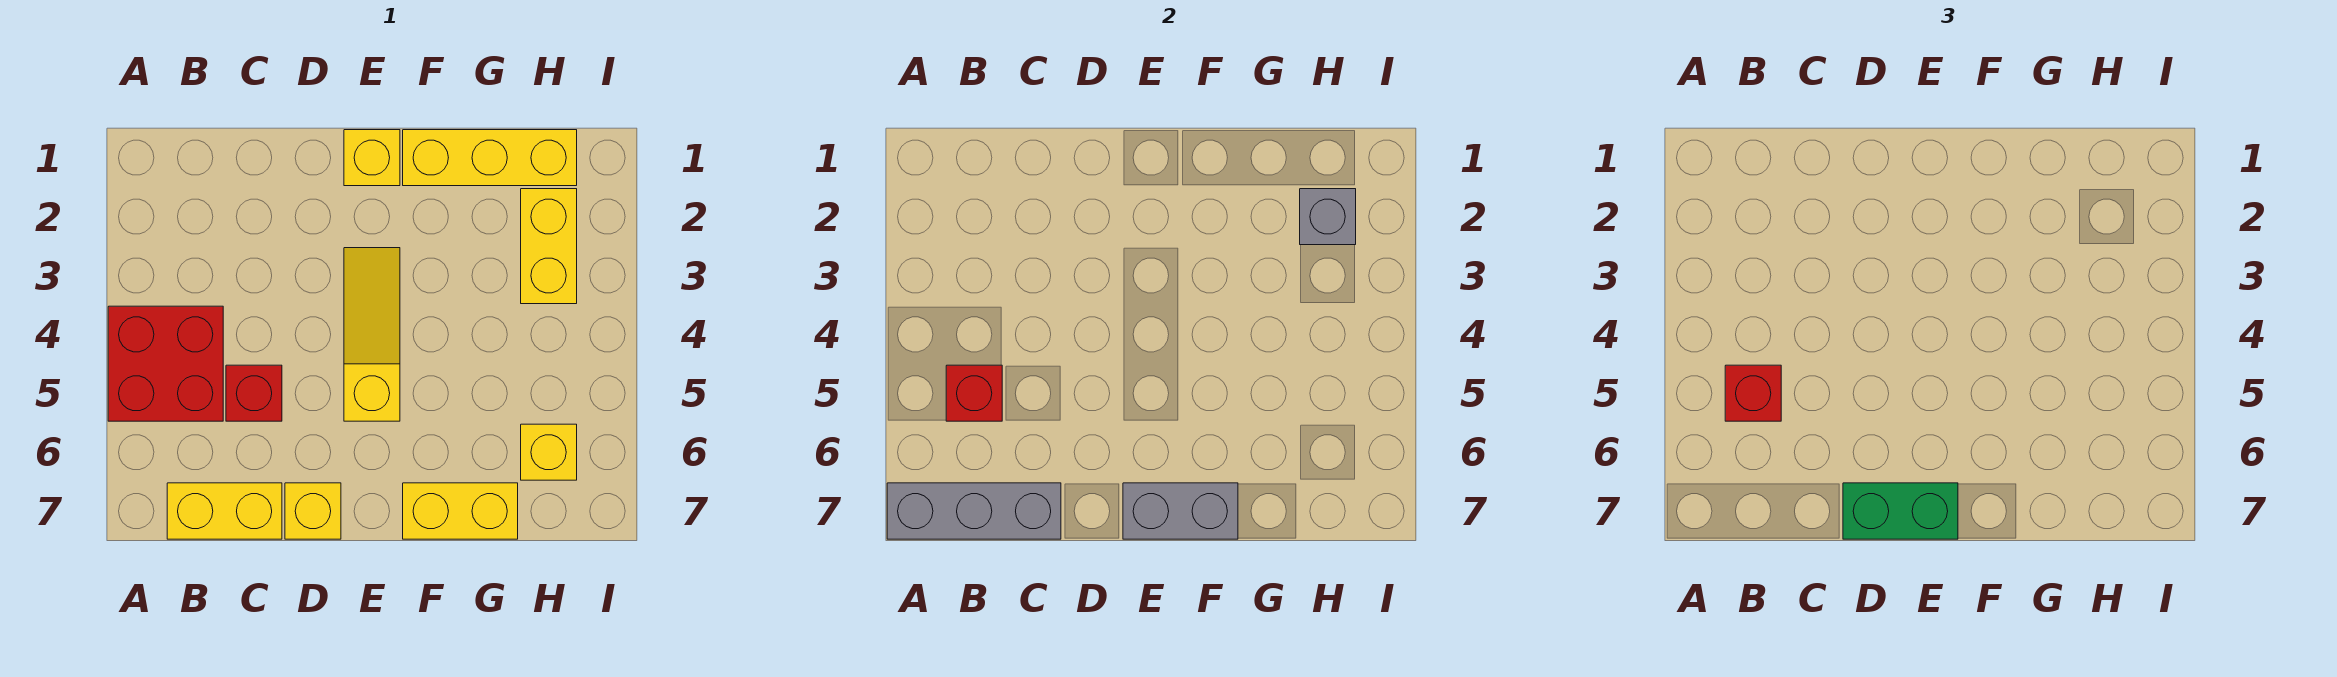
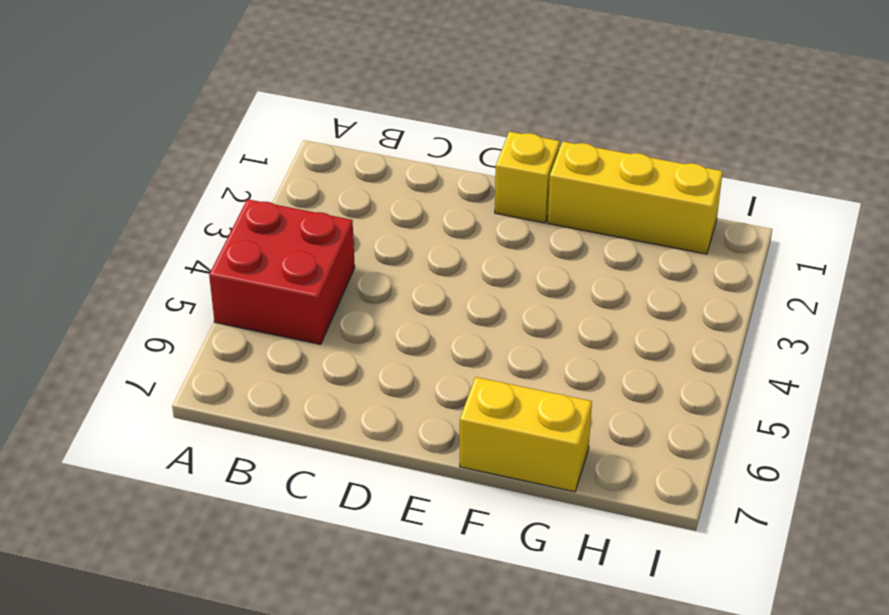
none -> yellow brick B7:C7 level 1
none -> red brick C5 level 1
none -> yellow brick D7 level 1

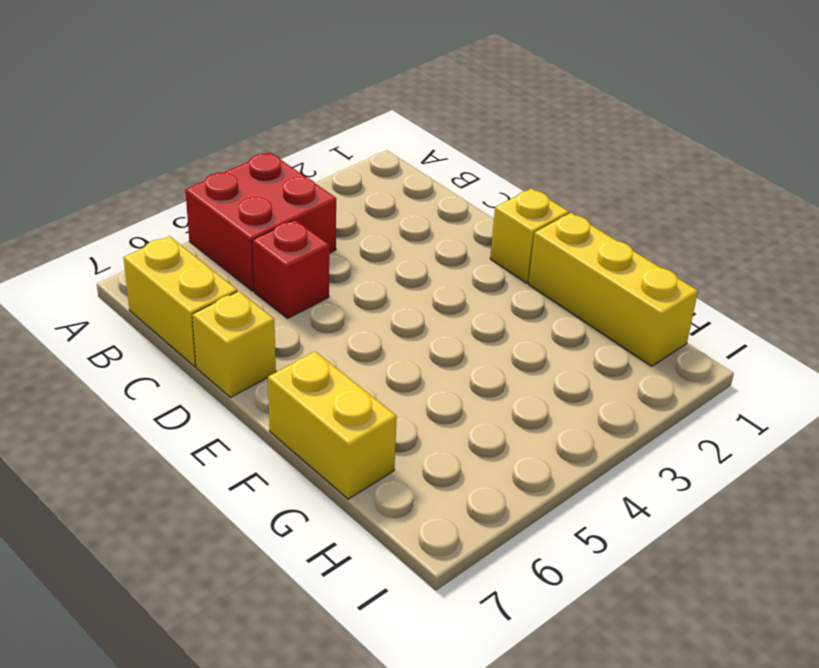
none -> yellow slope E3:E5 level 1 top 5
none -> yellow brick H2:H3 level 1
none -> yellow brick H6 level 1

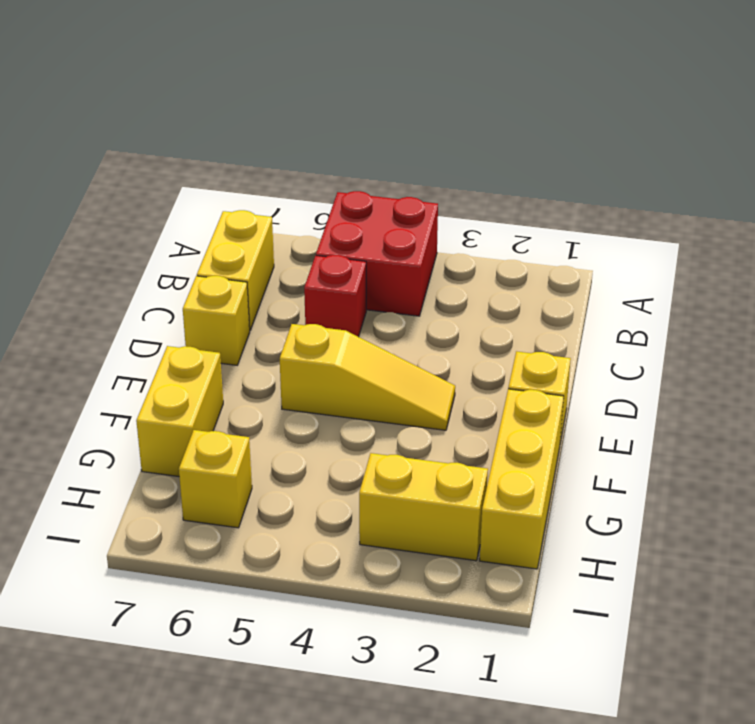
none -> grey brick A7:C7 level 2
none -> red brick B5 level 2
none -> grey brick E7:F7 level 2

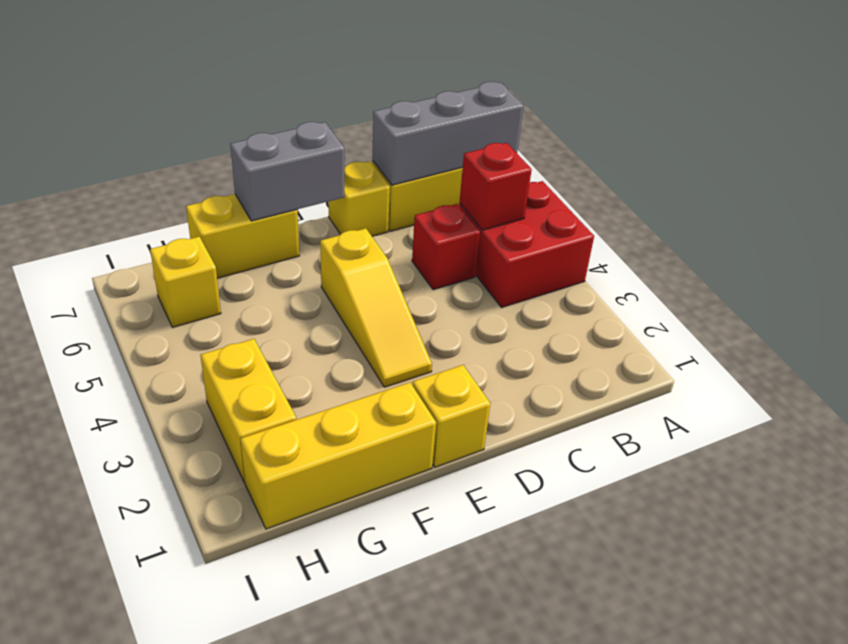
none -> grey brick H2 level 2
none -> red brick B5 level 3
none -> green brick D7:E7 level 3

